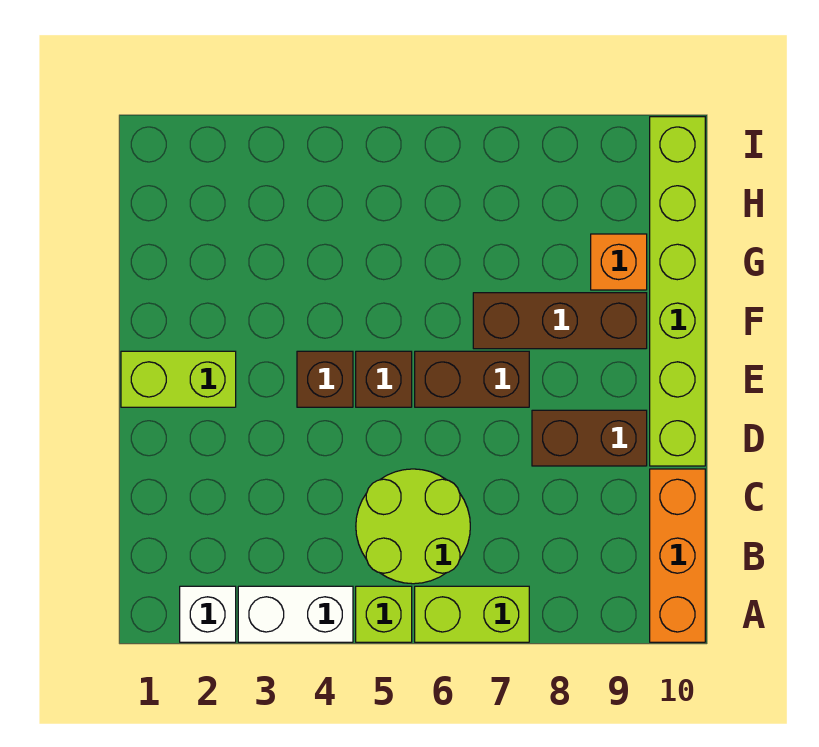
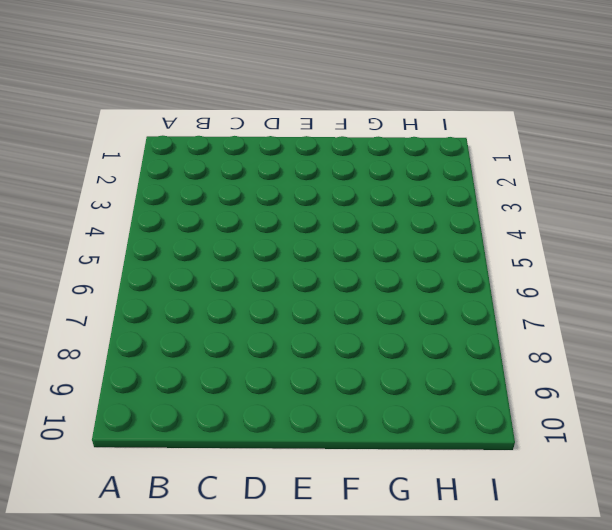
none -> white brick A2 level 1
none -> white brick A3:A4 level 1
none -> lime brick A5 level 1

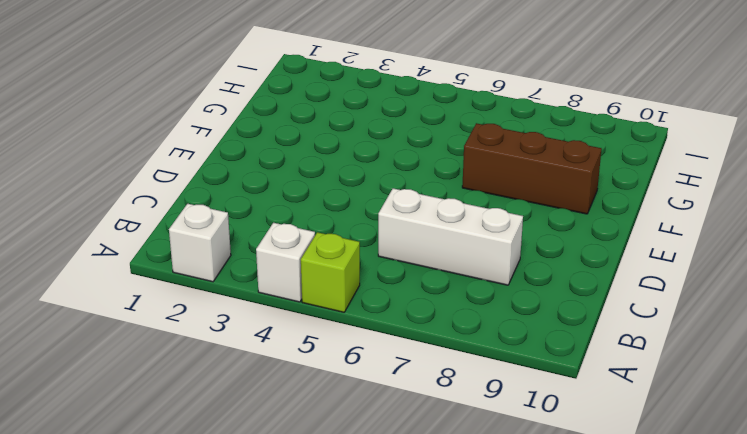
white brick A4 level 1 -> white brick A3:A4 level 1
white brick C6:C8 level 1 -> lime round brick B5:C6 level 1
none -> lime brick A6:A7 level 1
none -> orange brick A10:C10 level 1
none -> brown brick D8:D9 level 1

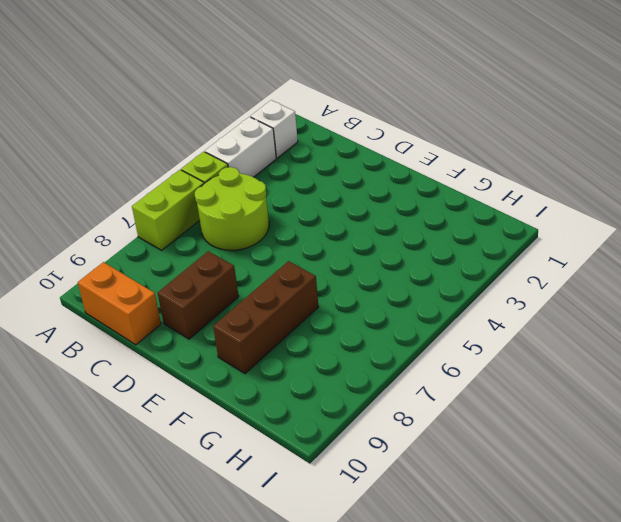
orange brick B10:C10 level 1 -> orange brick A10:C10 level 1
none -> lime brick D10:I10 level 1
none -> lime brick E1:E2 level 1
none -> brown brick E4 level 1

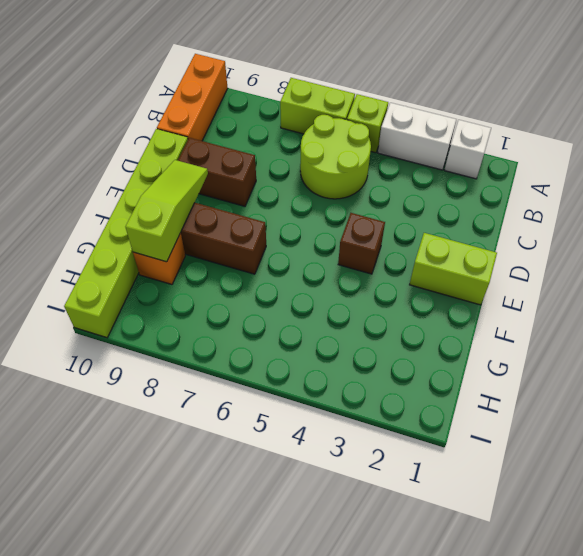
lime slope E9:G9 level 2 top G -> none
none -> brown brick E5 level 1
none -> brown brick E6:E7 level 1

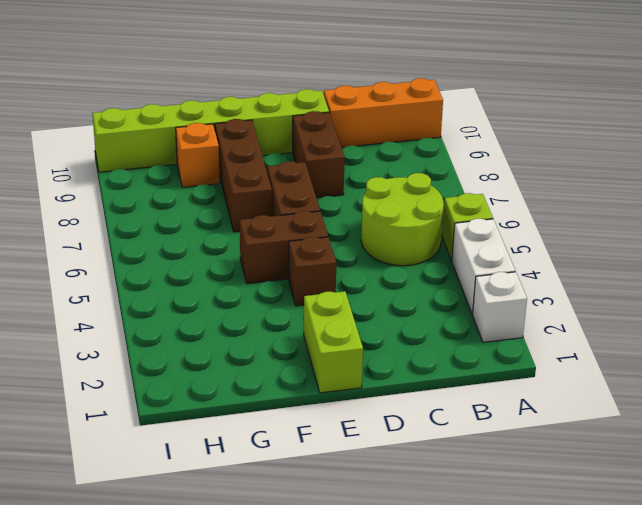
brown brick E5:F5 level 1 -> brown brick E5 level 1
none -> lime brick A6:A7 level 1

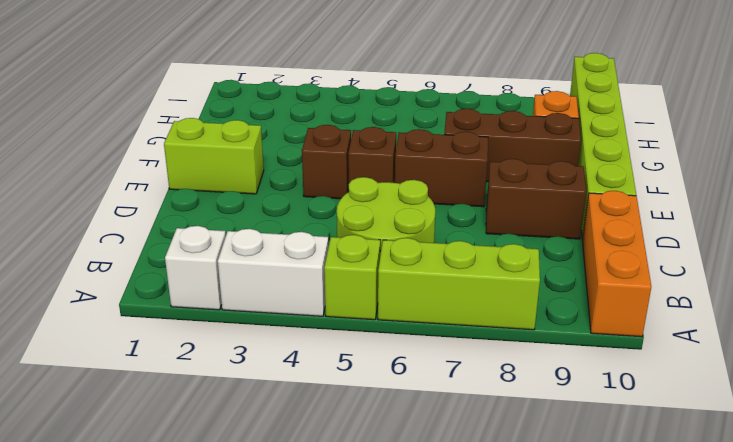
lime brick A6:A8 level 1 -> lime brick A6:A7 level 1

